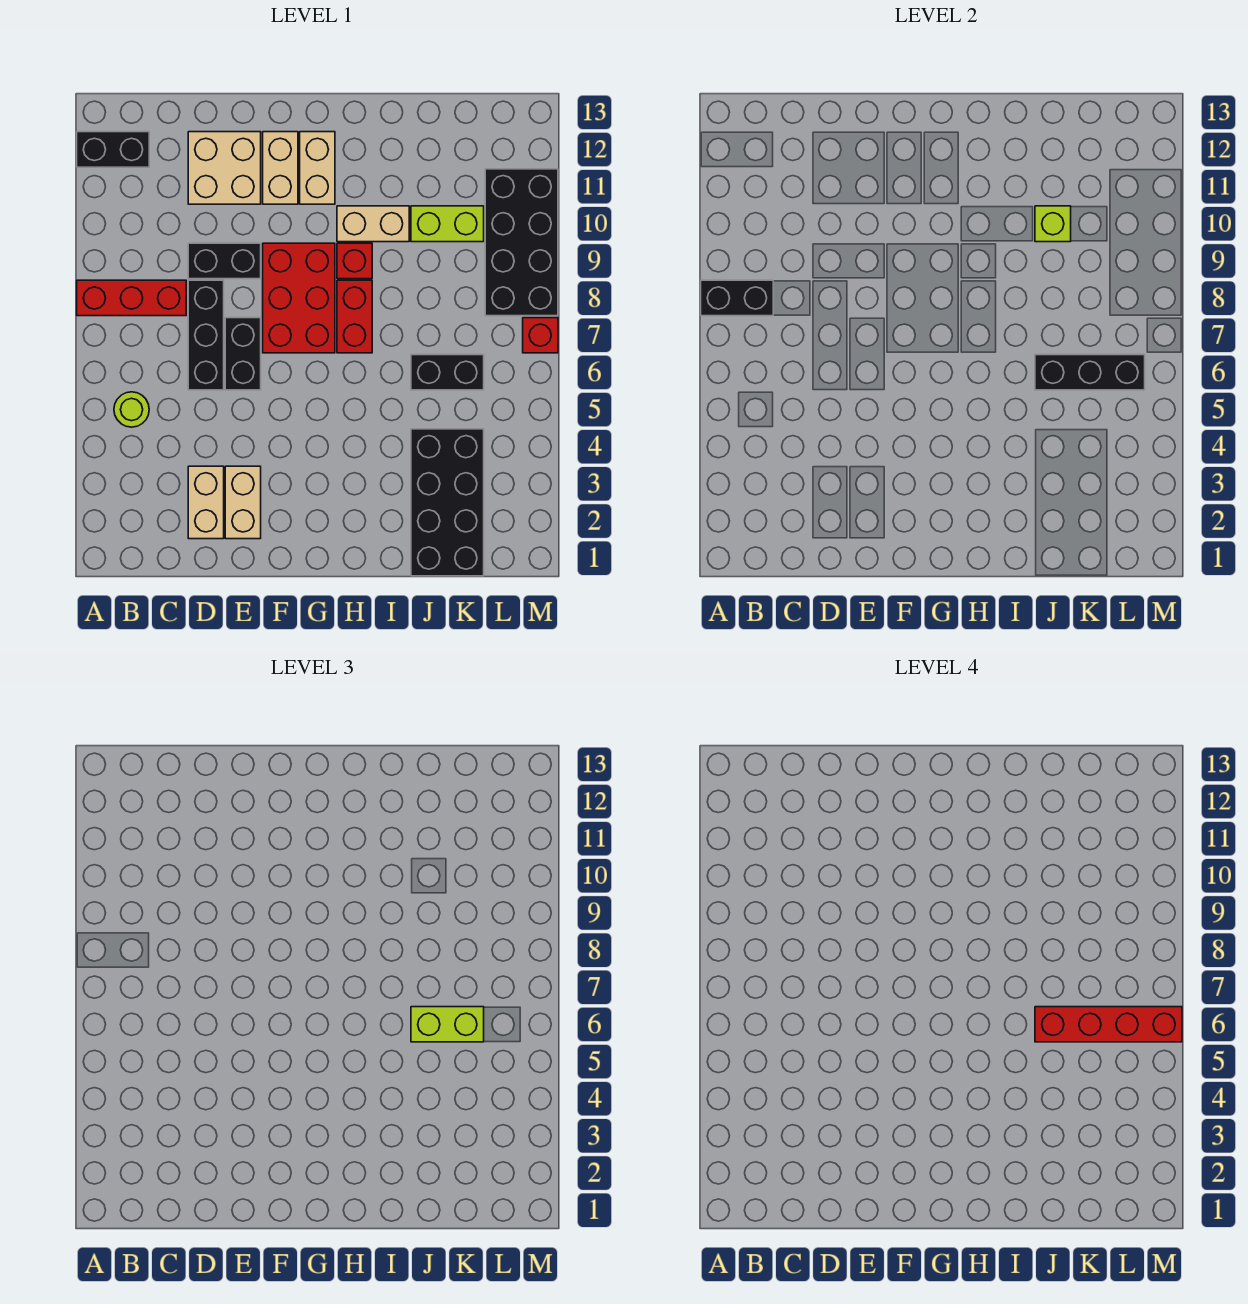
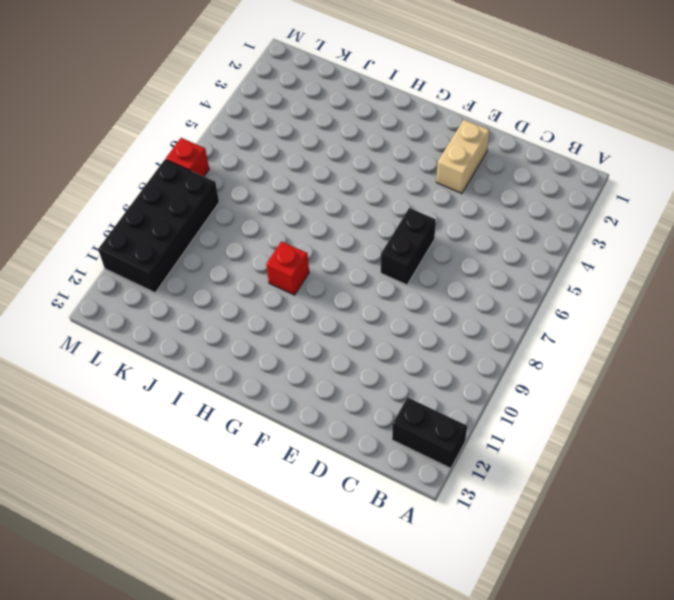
none -> red brick A8:C8 level 1
none -> lime round brick B5 level 1
none -> tan brick D2:D3 level 1

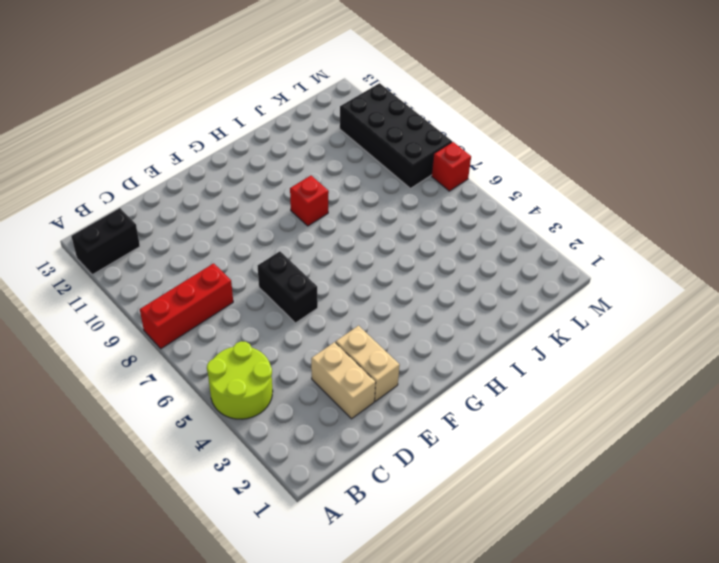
lime round brick A4:B5 level 1 -> lime round brick B5 level 1
none -> black brick D6:D8 level 1
none -> black brick D9:E9 level 1
none -> tan brick D11:E12 level 1

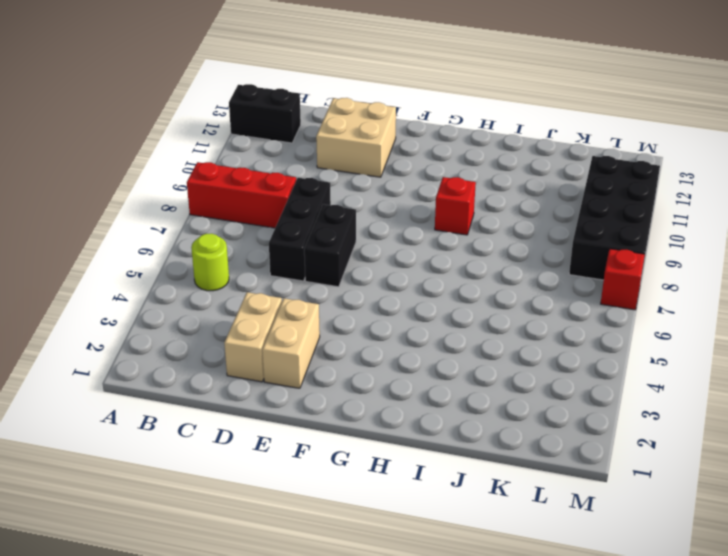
none -> black brick D9:E9 level 1
none -> red brick F7:G9 level 1
none -> tan brick F11:F12 level 1

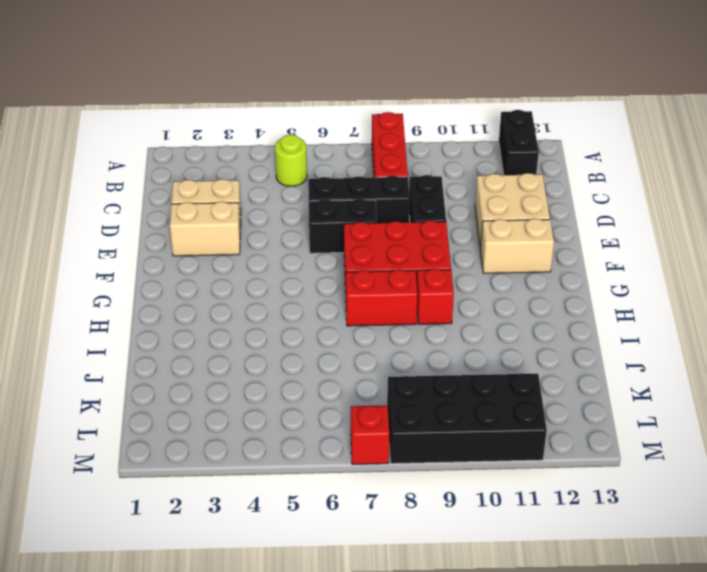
none -> tan brick G11:G12 level 1
none -> tan brick H10:I10 level 1
none -> black brick J1:K4 level 1

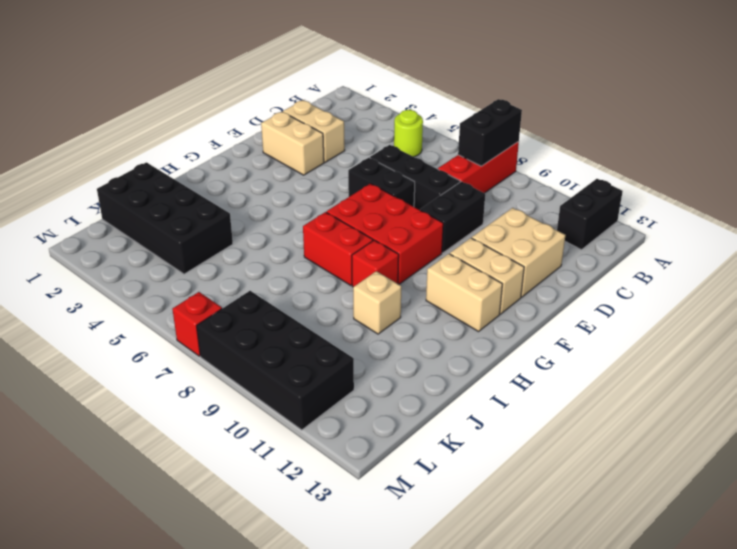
tan brick I10 level 1 -> tan brick H10:I10 level 1
none -> black brick J6:K6 level 1
none -> lime brick J10:K10 level 1
none -> black brick J6:L6 level 2

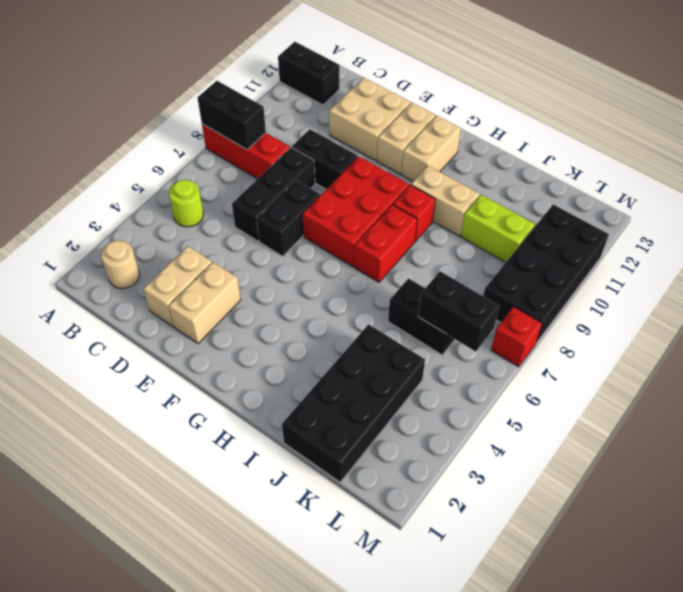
tan round brick B2 level 1 -> none
black brick K6:L6 level 2 -> black brick J6:L6 level 2
none -> lime brick J10 level 2
none -> lime brick J6:K6 level 3
none -> red brick J6:M6 level 4

